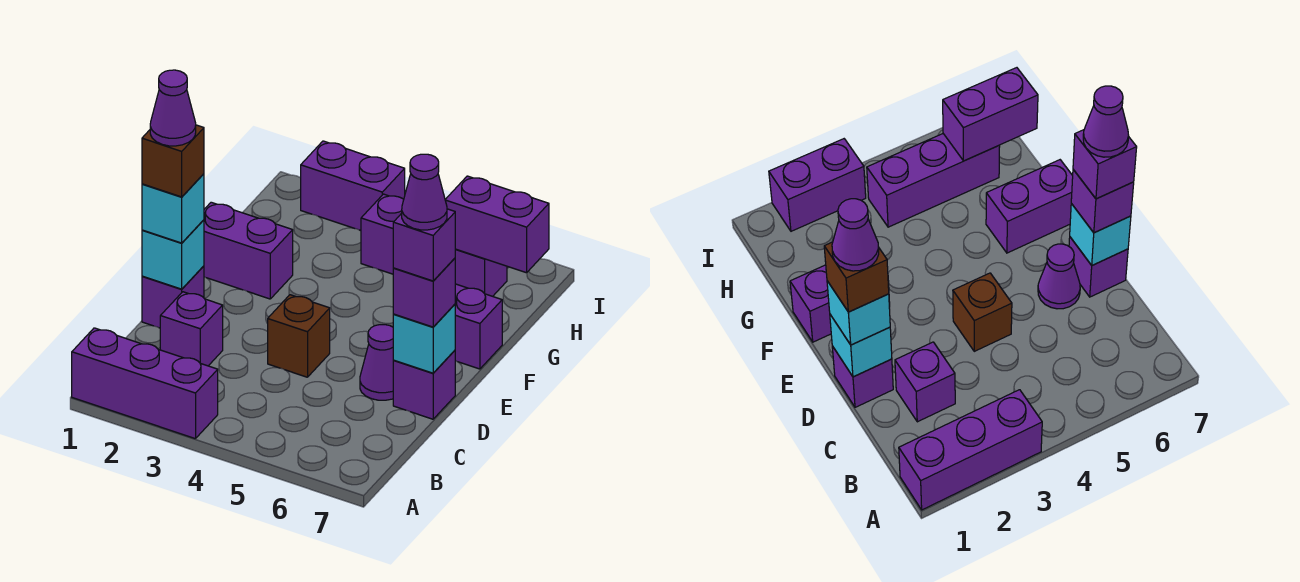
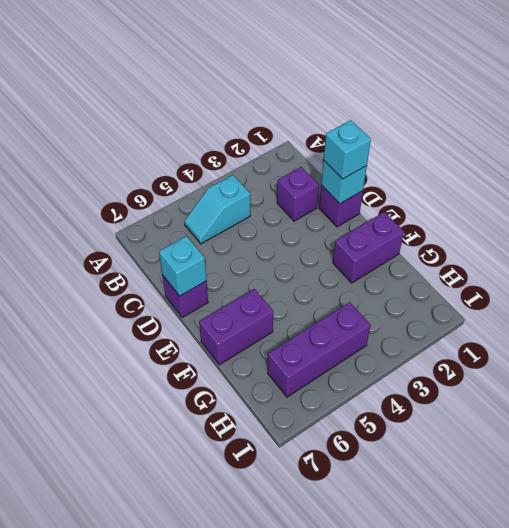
cyan slope B4:B5 level 1 top 4 -> none
none -> purple brick A1:A3 level 1
none -> brown brick D4 level 1
none -> purple cone D6 level 1

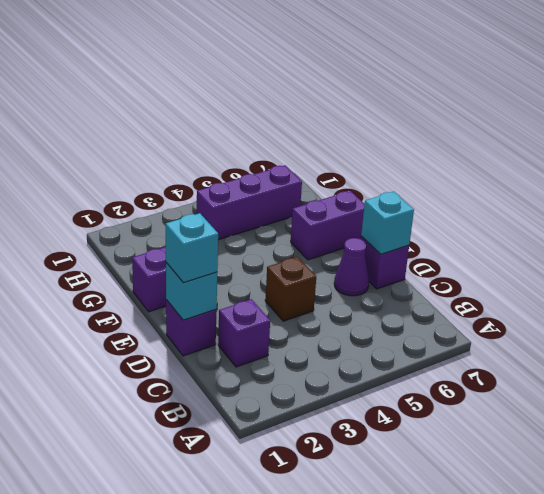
none -> purple brick A1:A3 level 1
none -> purple brick I2:I3 level 1
none -> purple brick H6:H7 level 2

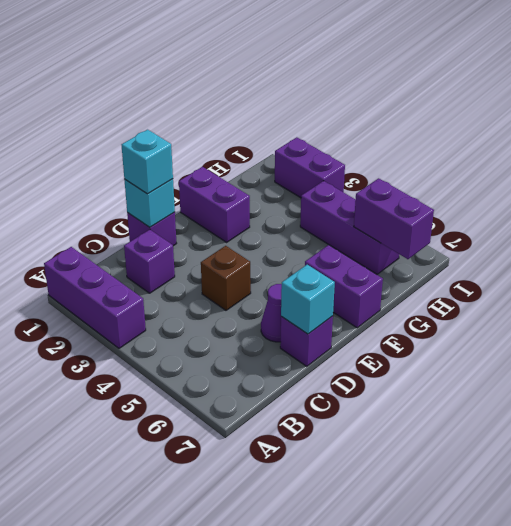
none -> purple brick D7 level 3
none -> brown brick D1 level 4
none -> purple brick D7 level 4

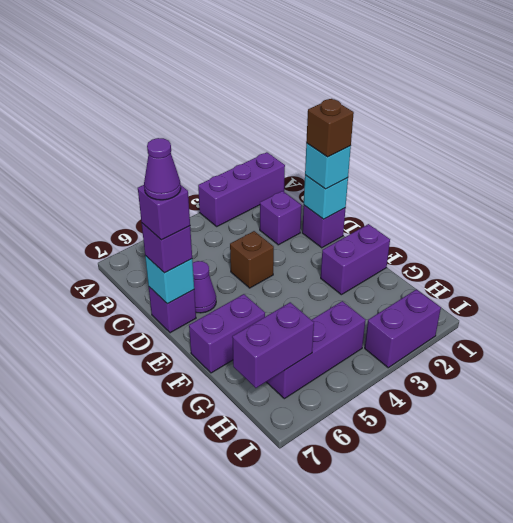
none -> purple cone D1 level 5

